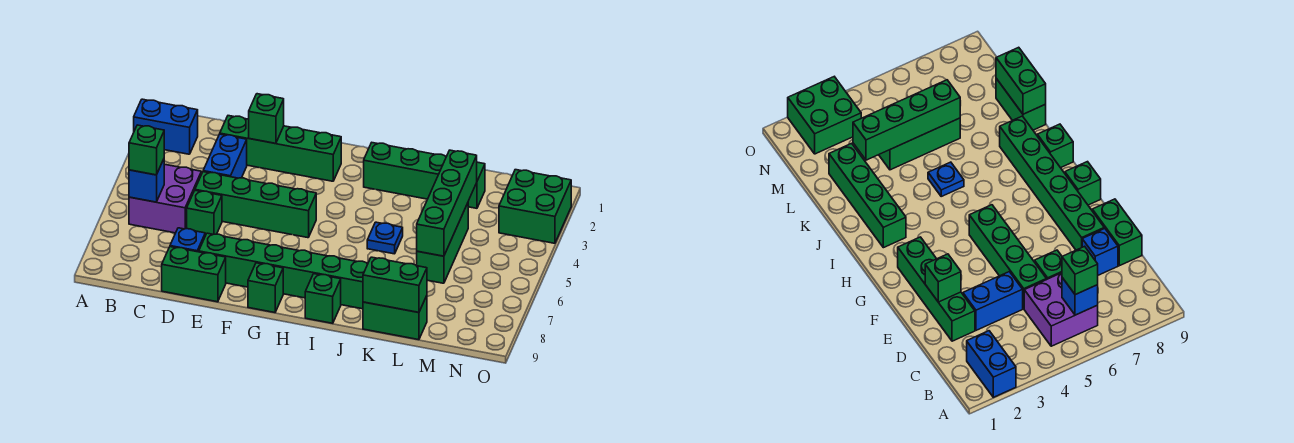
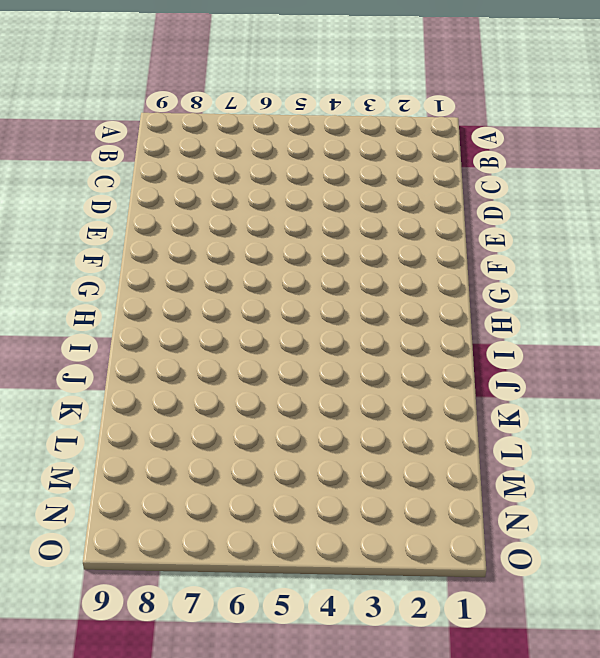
none -> blue brick A2:B2 level 1
none -> purple brick B5:C6 level 1
none -> green brick D2:G2 level 1

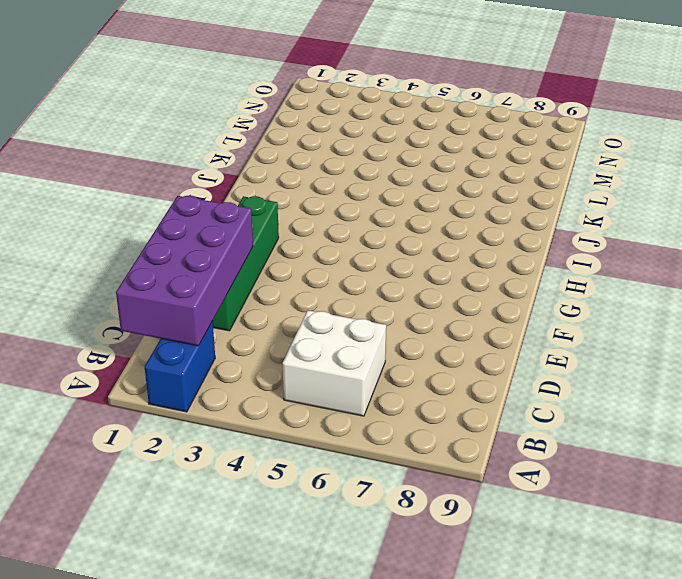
purple brick B1:E2 level 2 -> green brick E2 level 2
white brick B5:C6 level 1 -> purple brick B5:C6 level 1
none -> blue brick D3:D4 level 1
none -> green brick D5:G5 level 1
none -> green brick D6 level 1

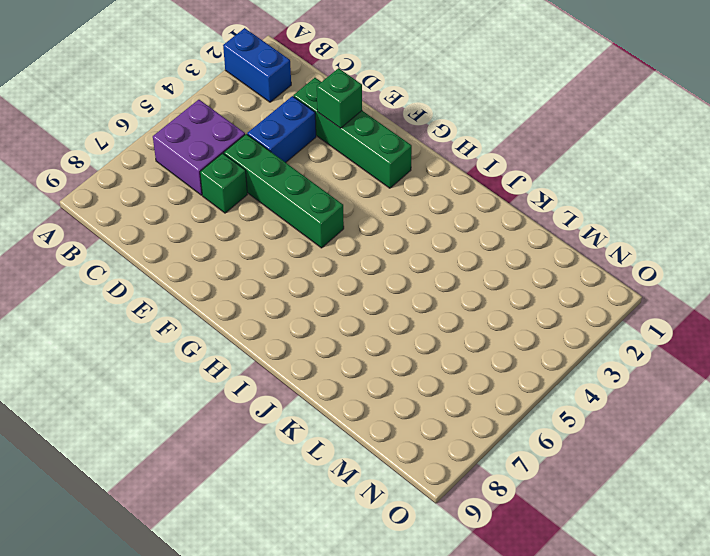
none -> blue brick D8 level 1
none -> green brick D9:E9 level 1
none -> green brick E8:J8 level 1

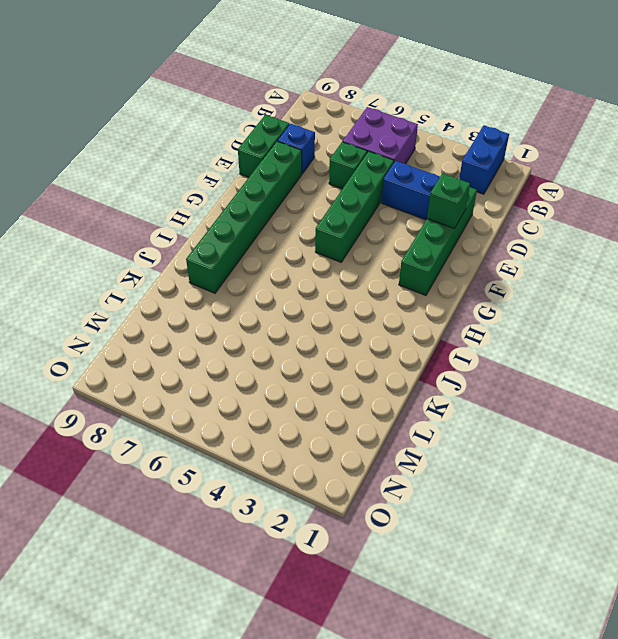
none -> green brick G9 level 1
none -> green brick I2:L2 level 1
none -> green brick I9 level 1

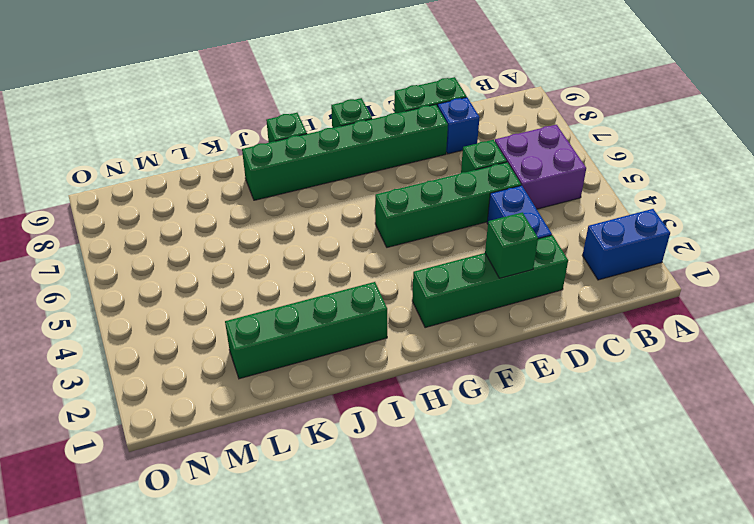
none -> blue plate J5 level 1
none -> green brick K9:L9 level 1
none -> green brick L4:L6 level 1

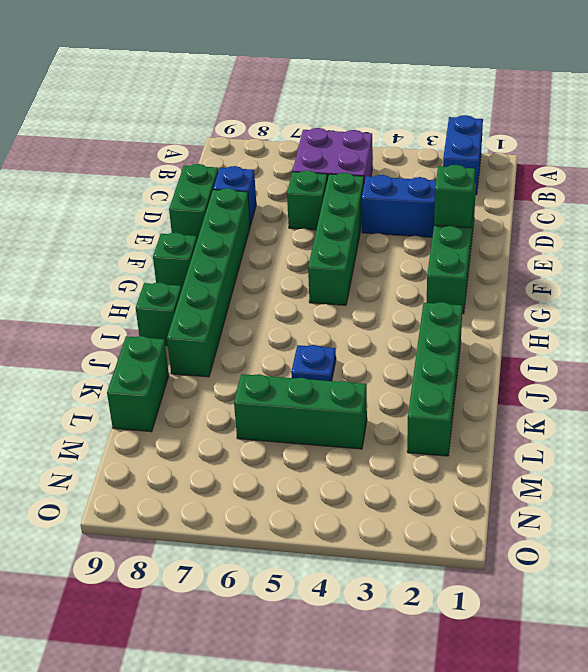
none -> green brick N2:O3 level 1
none -> blue brick B6 level 2
none -> green brick K9:L9 level 2

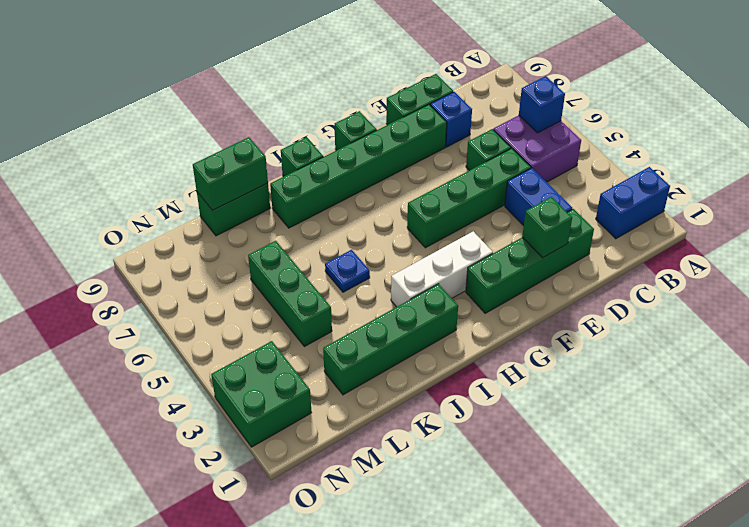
white brick G3:I3 level 1 -> none
none -> green brick L3:L6 level 2
none -> green brick B6 level 3

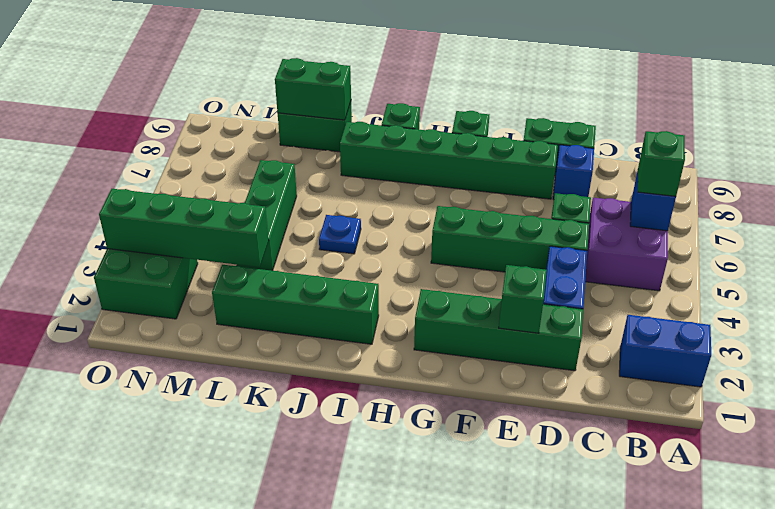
green brick L3:O3 level 2 -> green brick L3:L6 level 2

